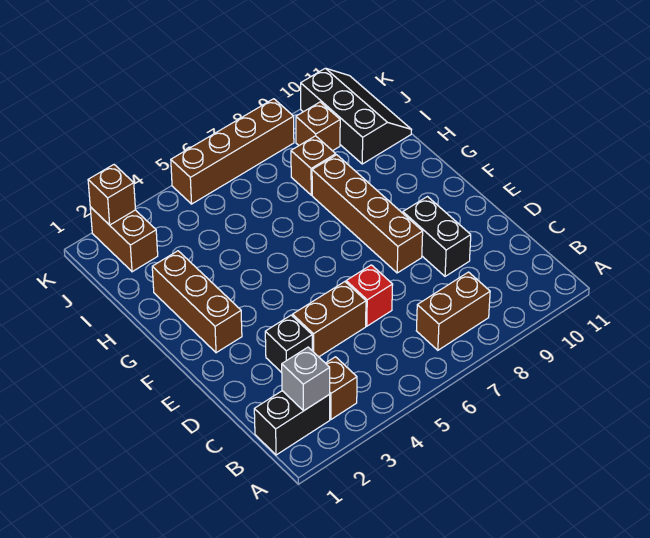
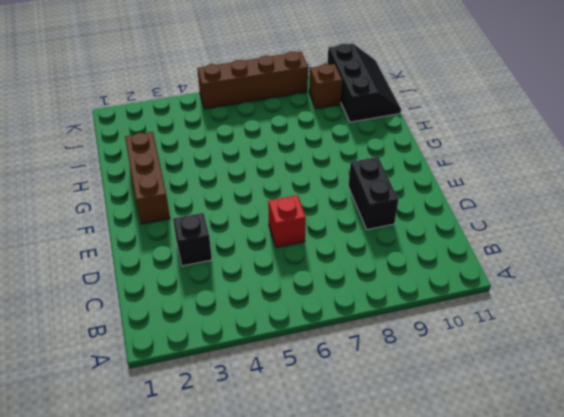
none -> black brick B1:B2 level 1
none -> brown brick B3 level 1
none -> brown brick B7:B8 level 1

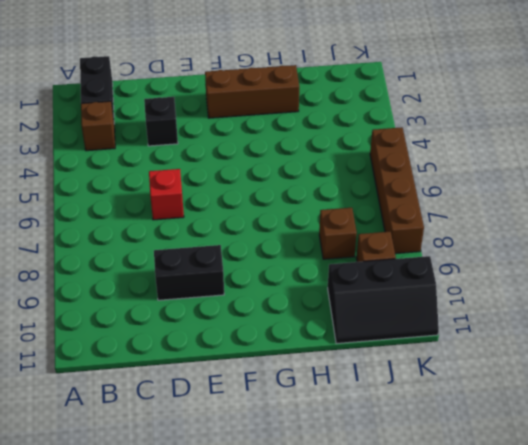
none -> brown brick B7:B8 level 1
none -> brown brick D4:D5 level 1
none -> brown brick E8:H8 level 1

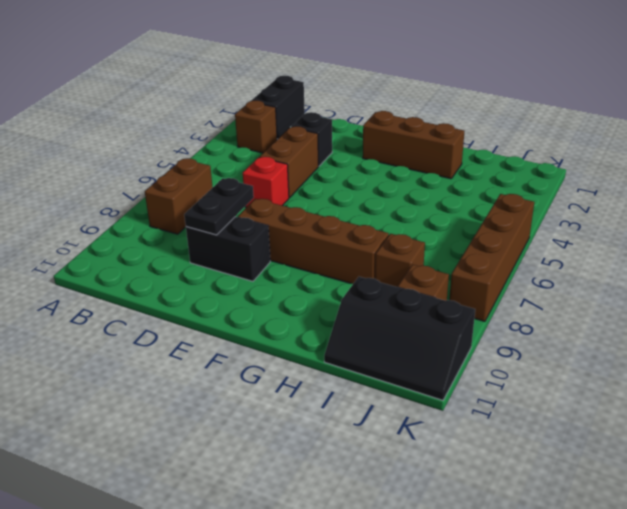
black plate D8:D9 level 2 -> none
none -> brown brick J2:K2 level 1
none -> grey brick B2 level 2
none -> brown brick K2 level 2

